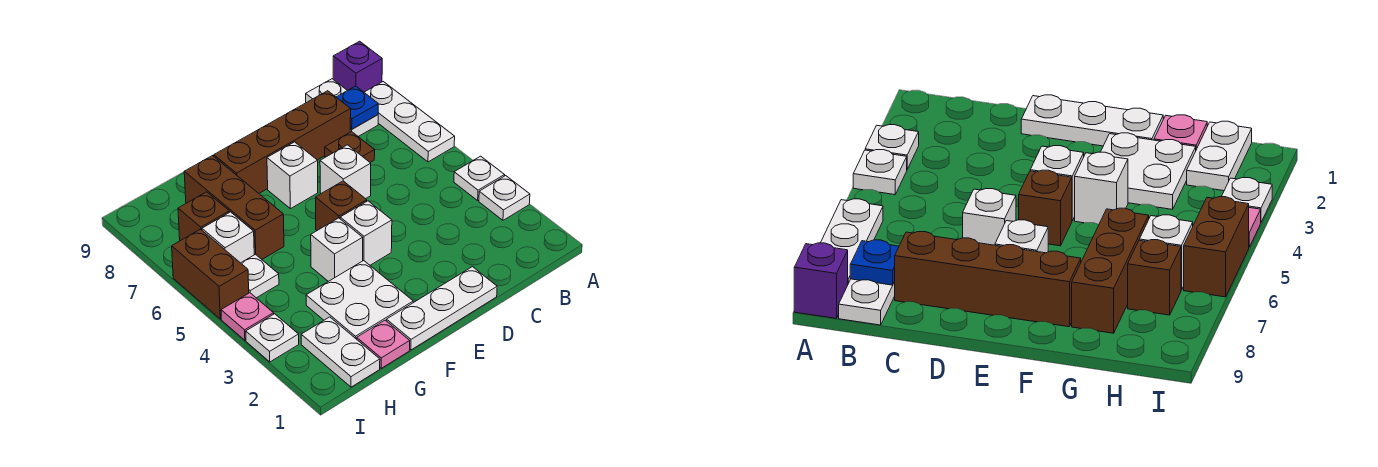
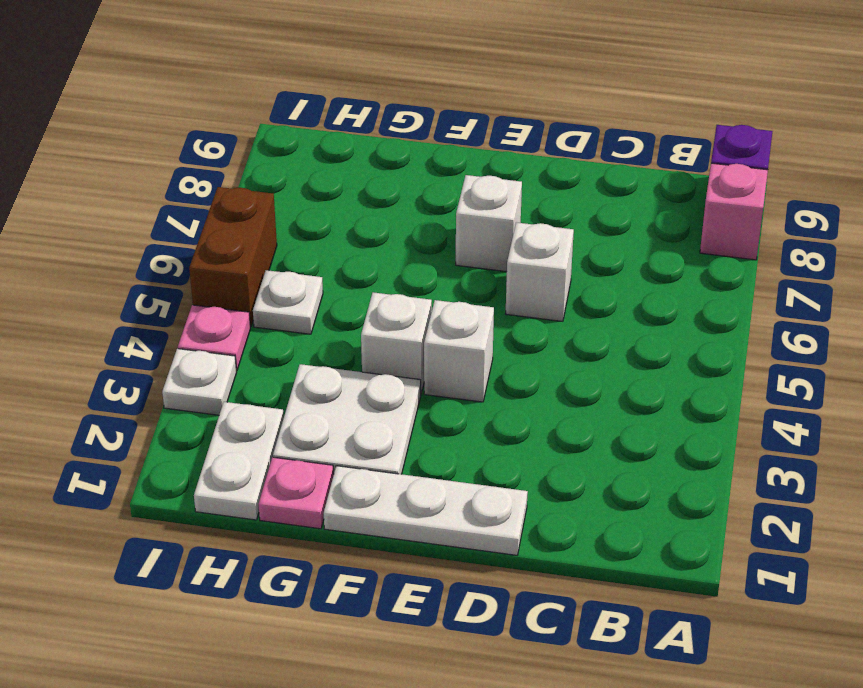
pink brick A8 level 1 -> white plate A6:A8 level 1
none -> white plate A3 level 1
none -> white plate A4 level 1
none -> white plate B8:B9 level 1

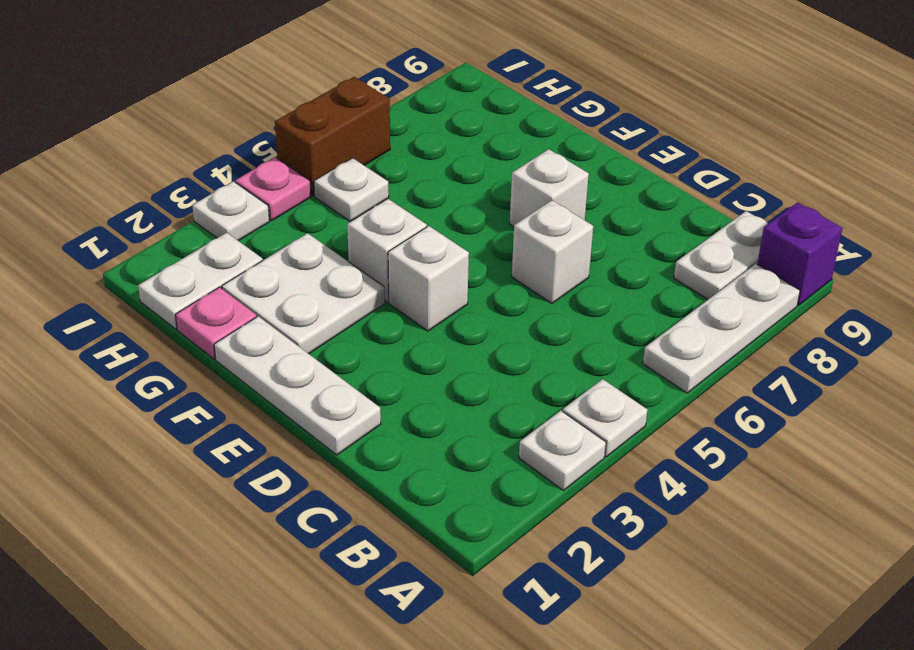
none -> brown plate C7 level 1
none -> brown brick C8:F8 level 1
none -> brown brick E5 level 1

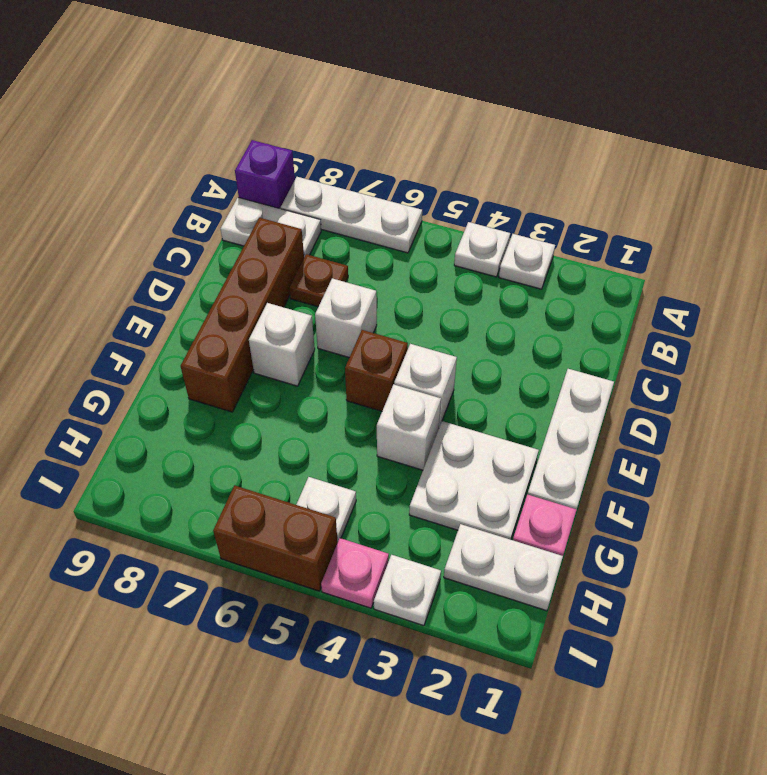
none -> brown brick G6:G8 level 1
none -> white brick H6 level 1
none -> brown brick H7 level 1

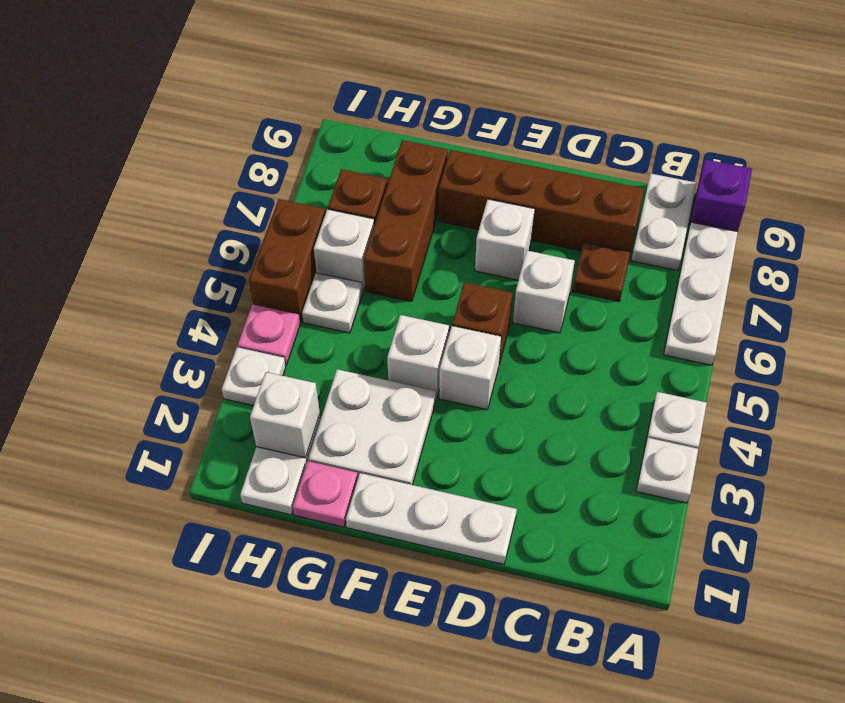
white brick H2 level 2 -> none
none -> blue plate B8 level 2

